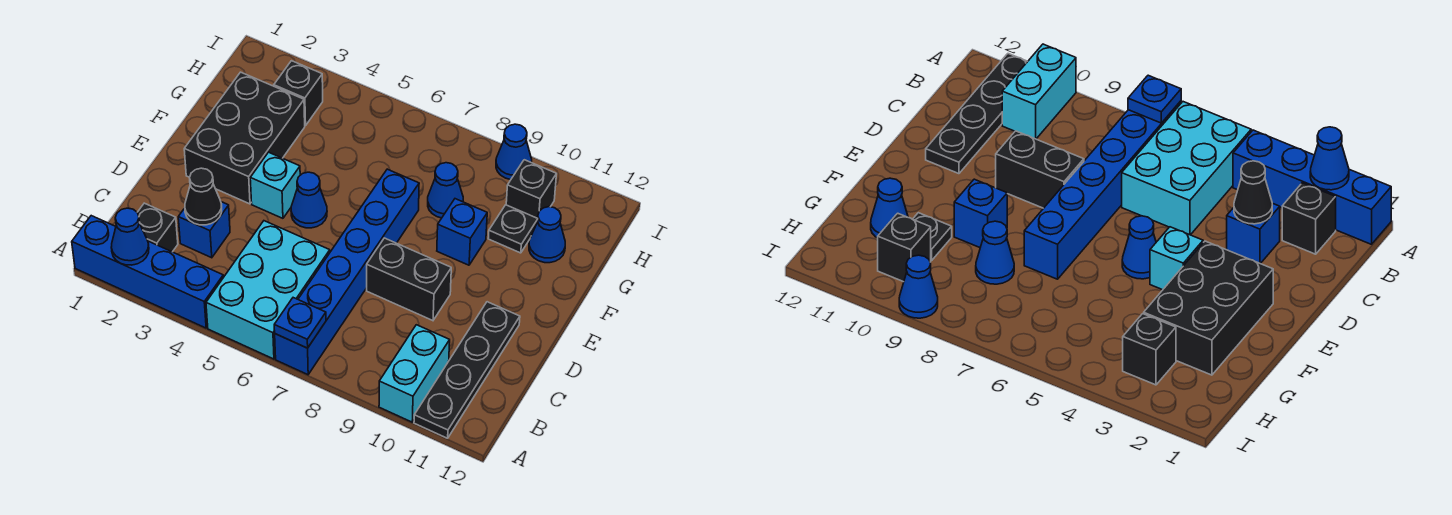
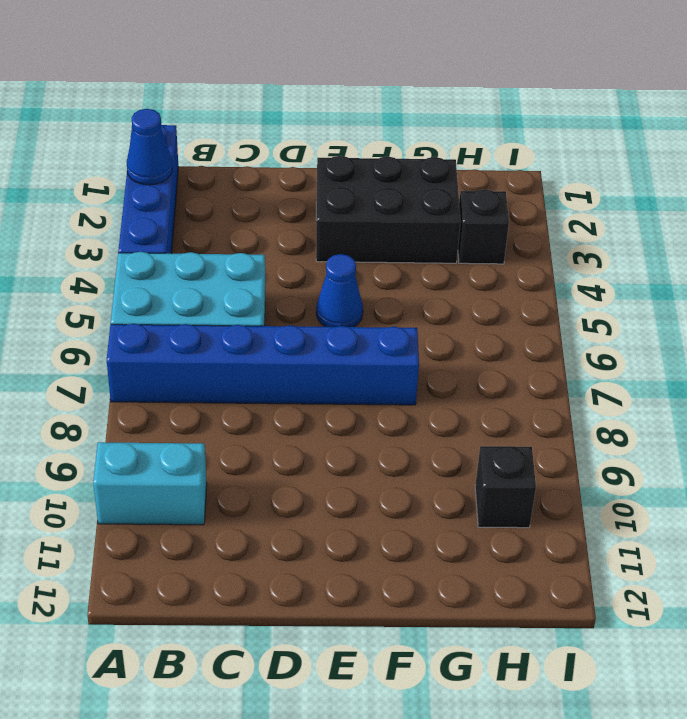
none -> black plate A11:D11 level 1
none -> black brick B2 level 1
none -> blue brick C3 level 1

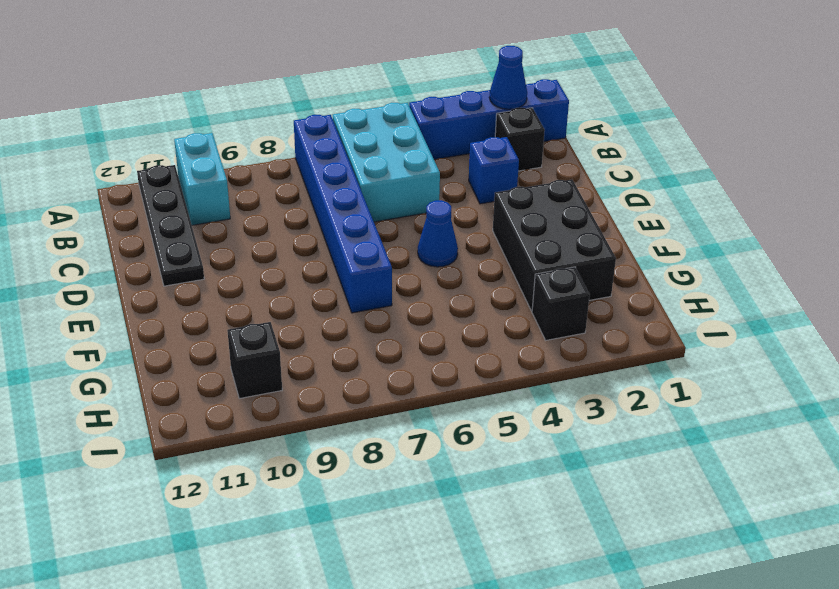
none -> black brick D8:D9 level 1
none -> cyan brick E4 level 1
none -> blue brick F9 level 1

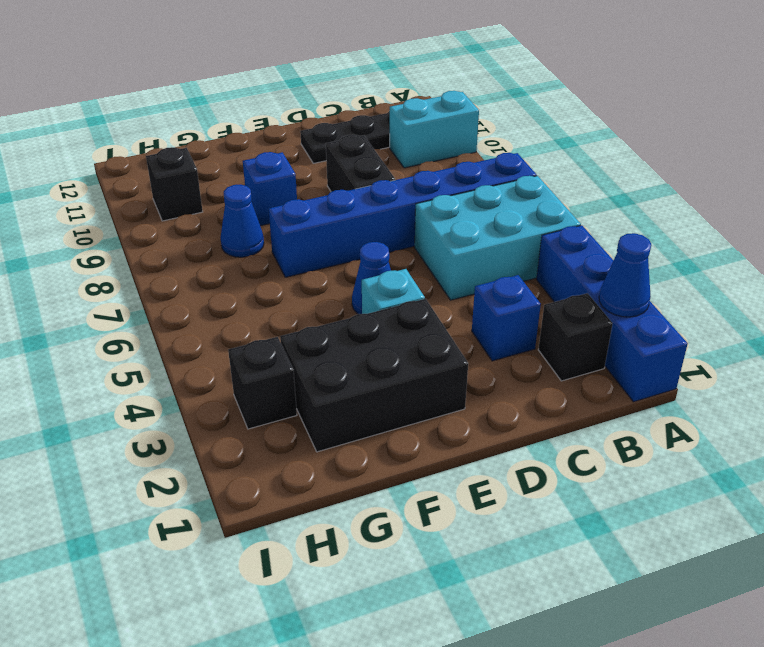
none -> black plate G10 level 1
none -> blue cone G11 level 1
none -> blue cone I9 level 1

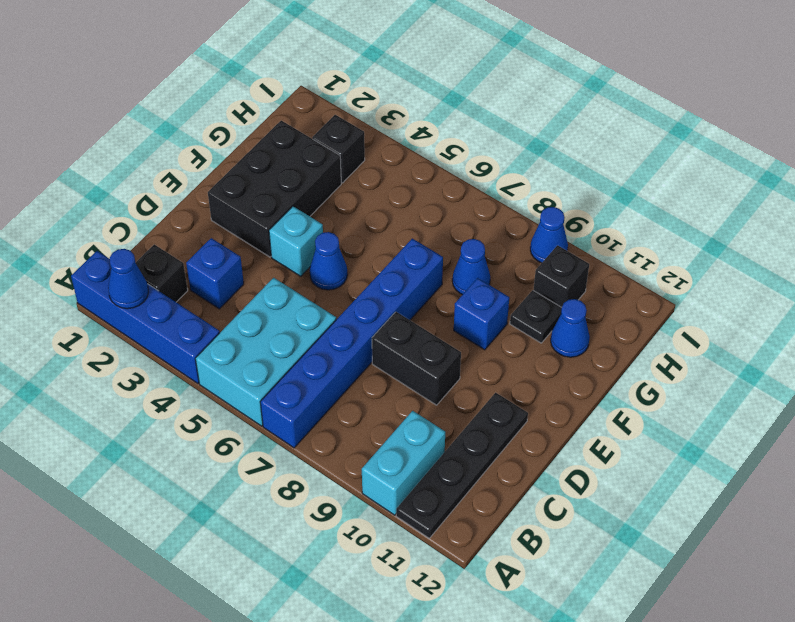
none -> blue plate A7 level 2
none -> black cone C3 level 2

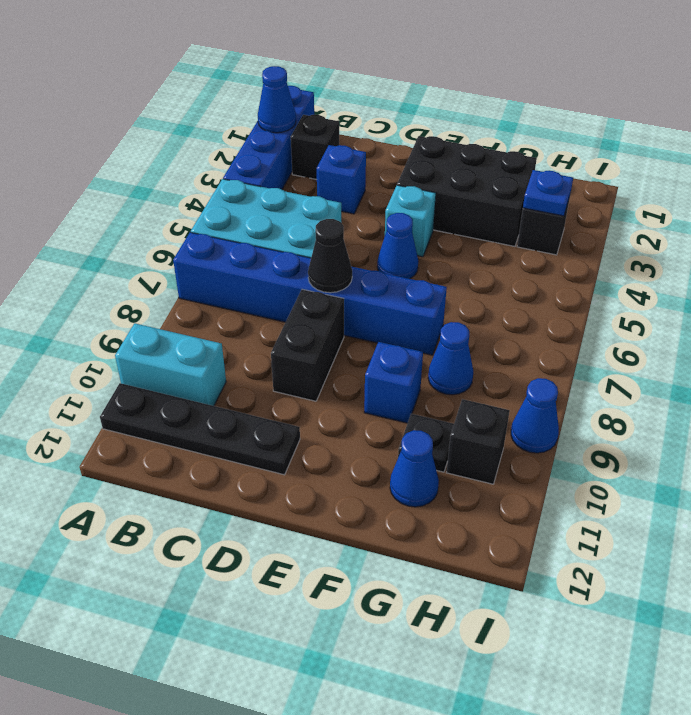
black cone D7 level 2 -> black cone C3 level 2
blue plate H3 level 2 -> blue plate A7 level 2

